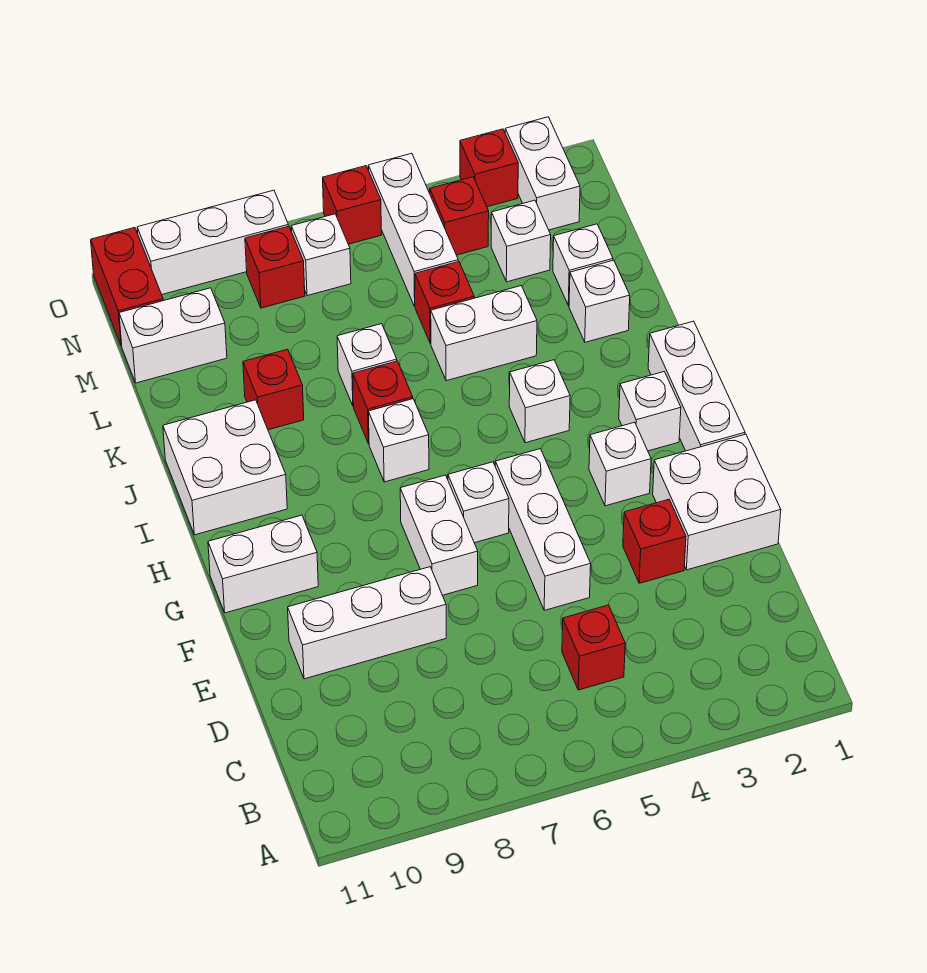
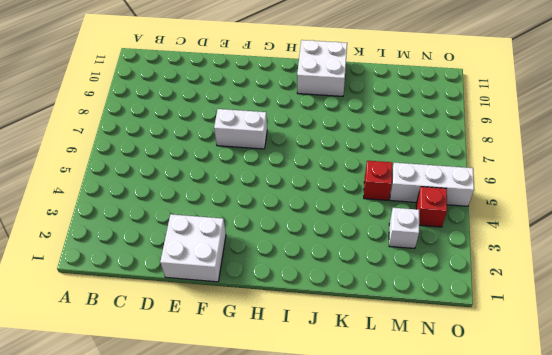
none -> red brick C5 level 1
none -> red brick E3 level 1
none -> white brick E5:G5 level 1
none -> white brick E8:E10 level 1

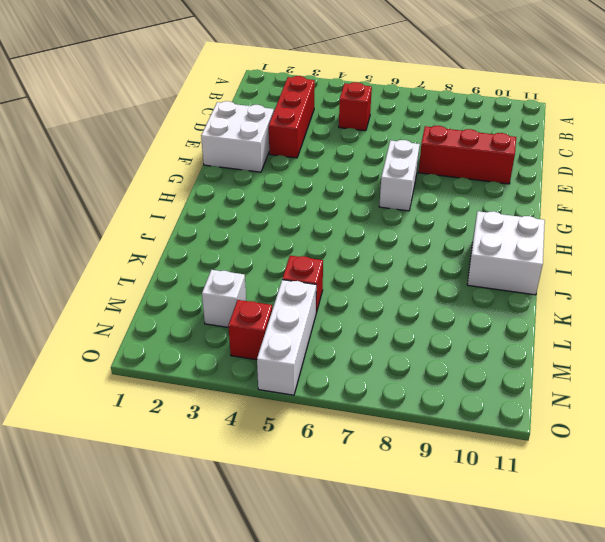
red brick C3:E3 level 1 -> red brick E3 level 1
red brick E8:E10 level 1 -> white brick E8:E10 level 1
none -> white brick E5:G5 level 1
none -> white brick G1:I1 level 1
none -> white brick G3 level 1
none -> white brick G6 level 1

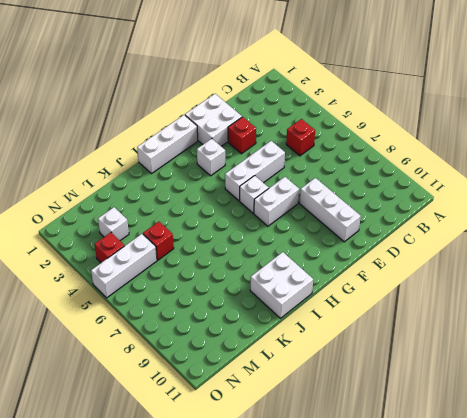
none -> white brick G10:G11 level 1
none -> white brick H2 level 1
none -> white brick I4 level 1
none -> white brick I7 level 1

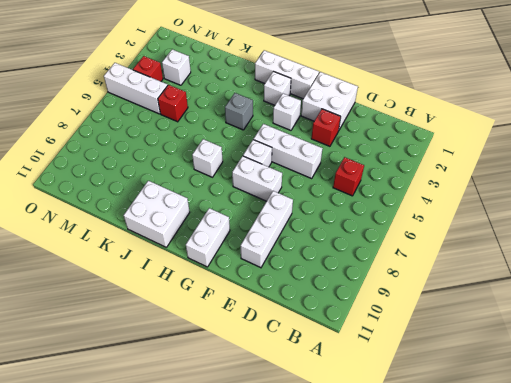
grey brick I4 level 1 -> white brick I4 level 1
none -> red brick J7 level 1
none -> white brick K2 level 1
none -> white brick K4:K5 level 1
none -> white brick K7 level 1

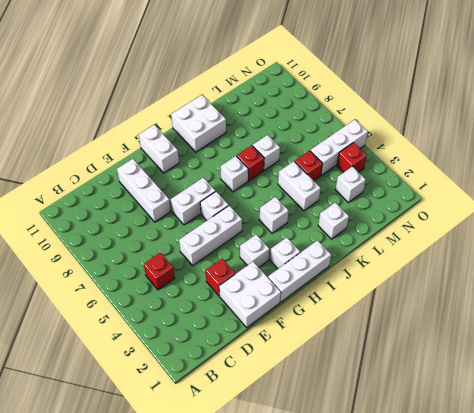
none -> red brick K9 level 1
none -> white brick L2 level 1
none -> white brick M10:M11 level 1
none -> white brick N2:O2 level 1

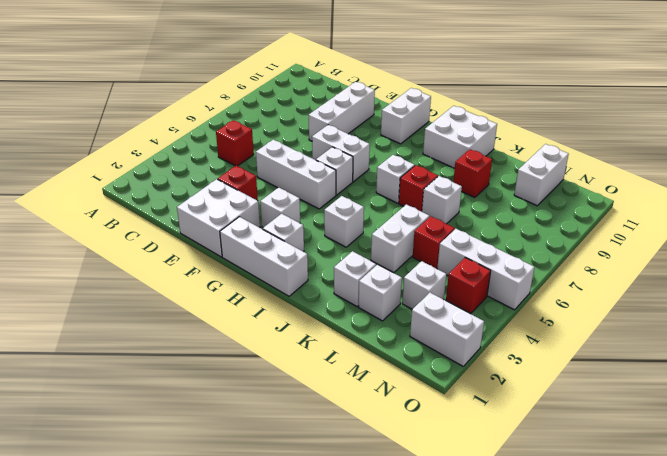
none -> white brick N7 level 1
none -> red brick N8 level 1
none -> red brick N11:O11 level 1
none -> red brick O3 level 1

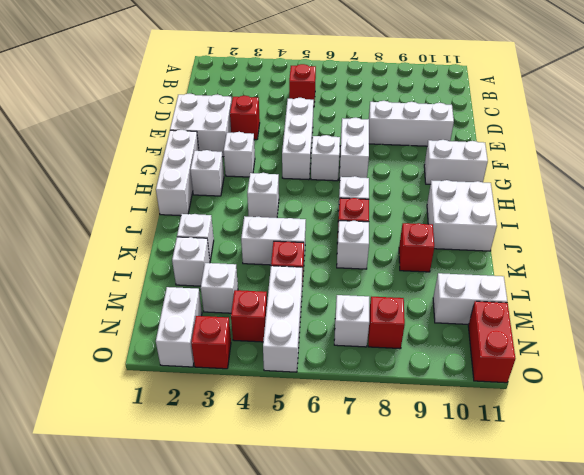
none -> red brick O6 level 1
none -> white brick O8:O10 level 1

